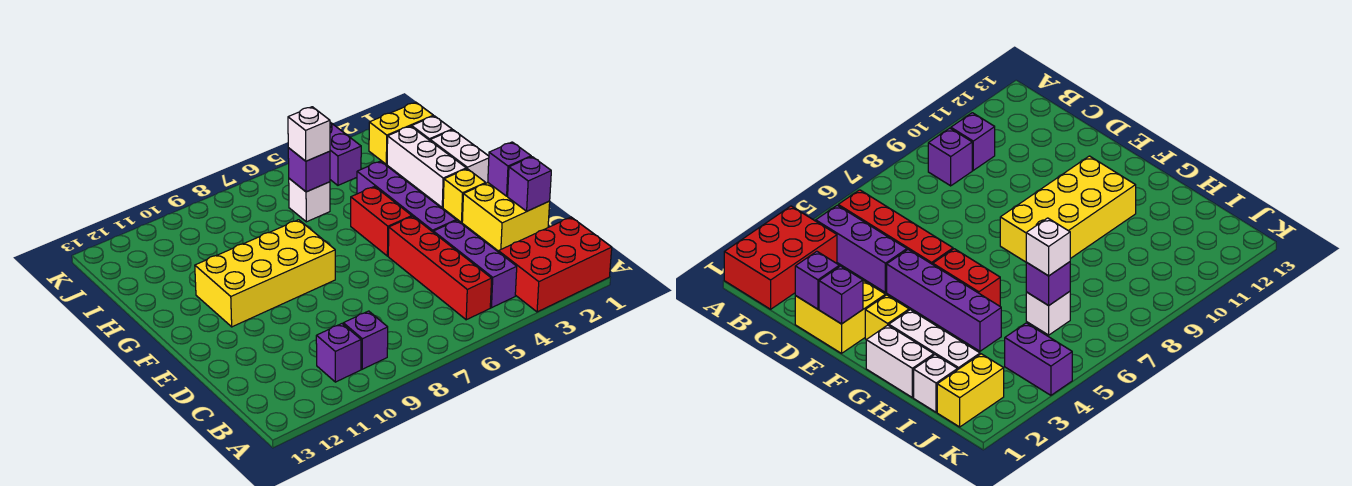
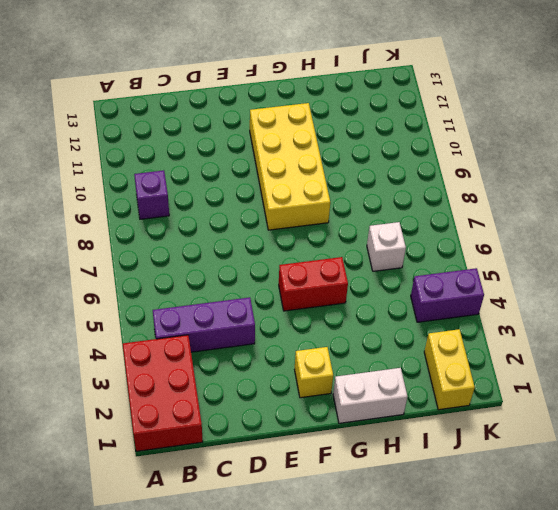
none -> red brick B5:E5 level 1
none -> purple brick B10 level 1
none -> yellow brick D1:E2 level 1

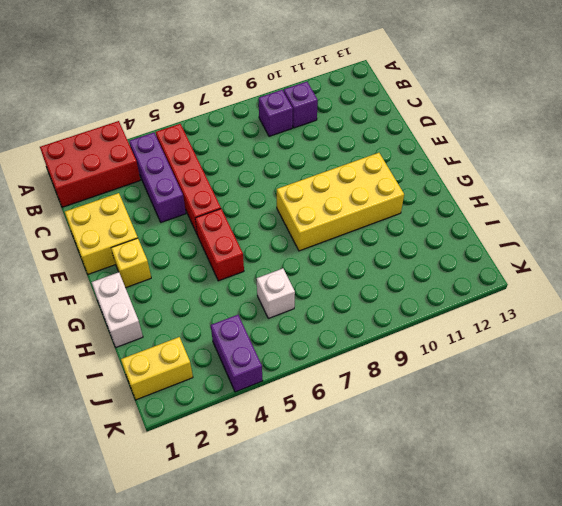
none -> purple brick E4:H4 level 1
none -> white brick G2:I2 level 1
none -> white brick I1 level 1

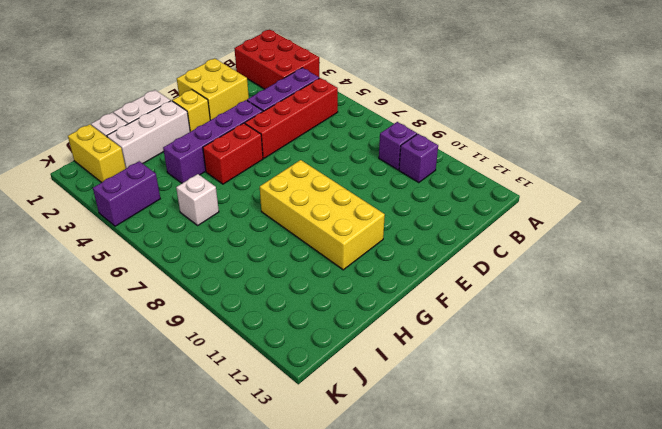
none -> purple brick D1 level 2
none -> purple brick E1 level 2
none -> purple brick I6 level 2

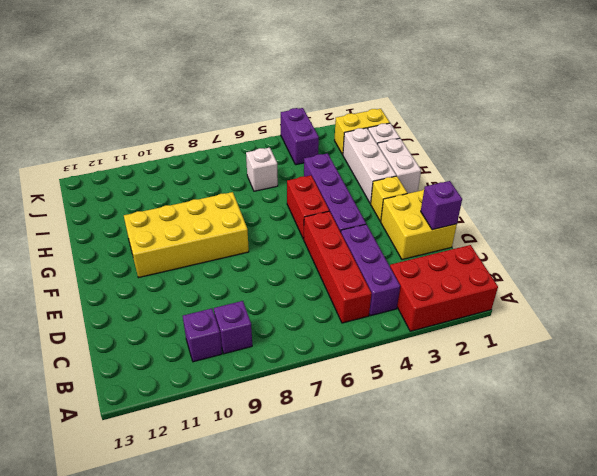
none -> purple brick E1 level 2
none -> purple brick I6 level 2
none -> white brick I6 level 3

